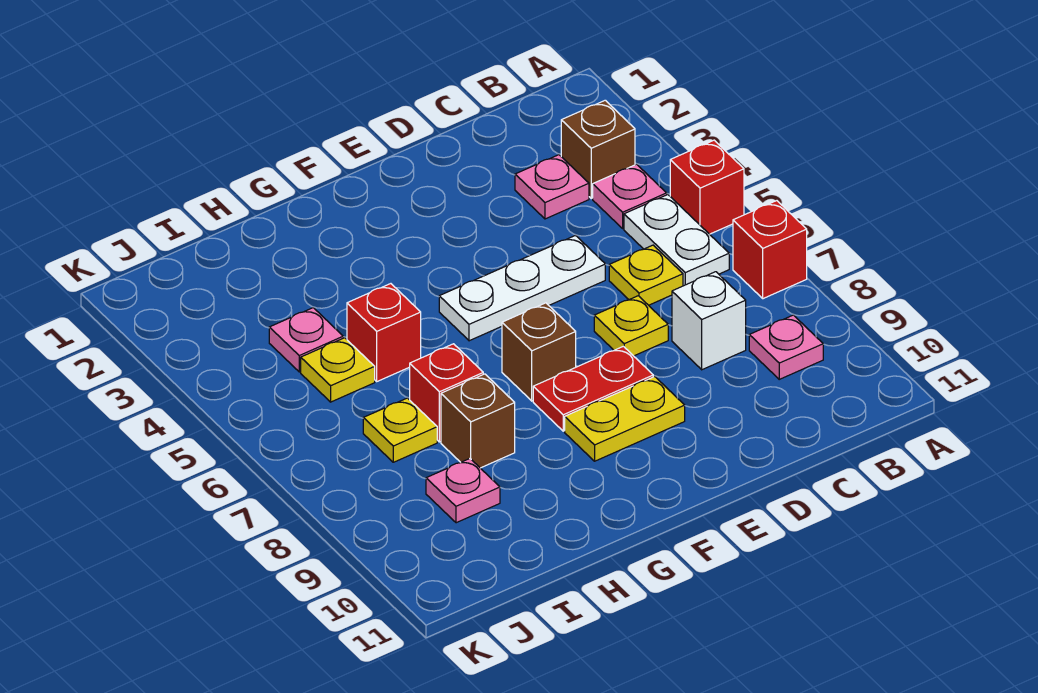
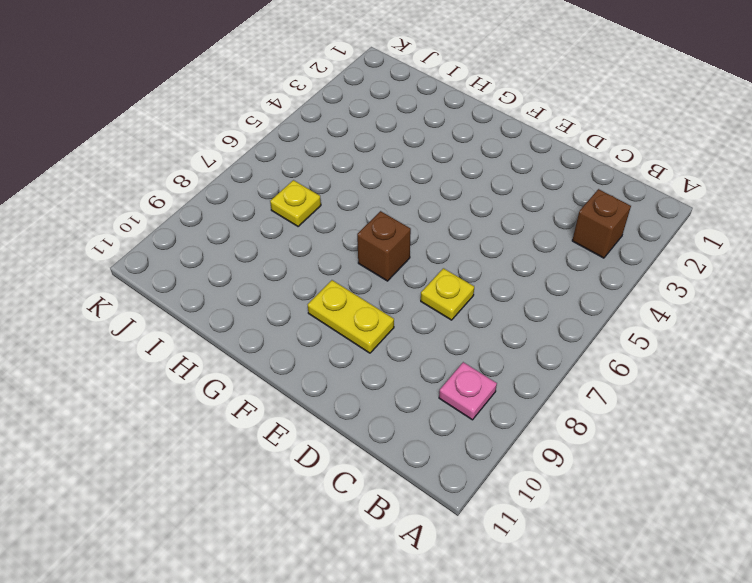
none -> red brick A5 level 1
none -> red brick A7 level 1
none -> pink plate B4 level 1

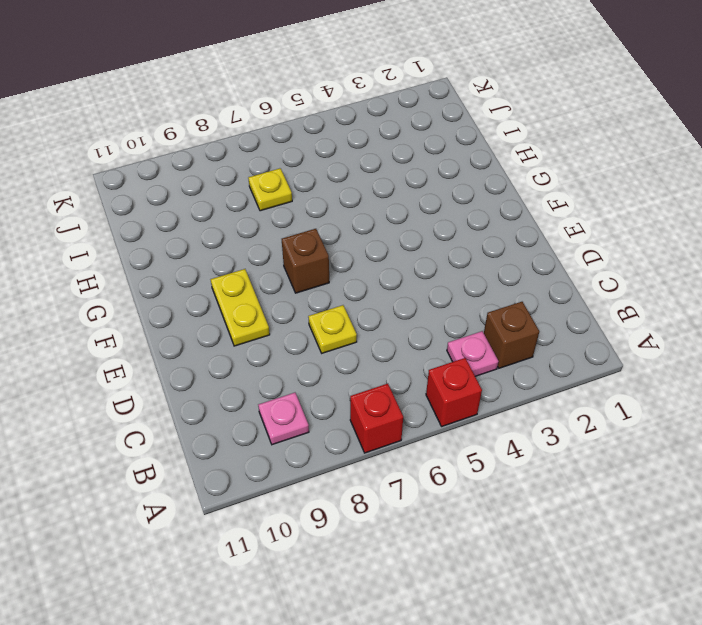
none -> white plate B5:B6 level 1
none -> pink plate C3 level 1
none -> yellow plate C6 level 1

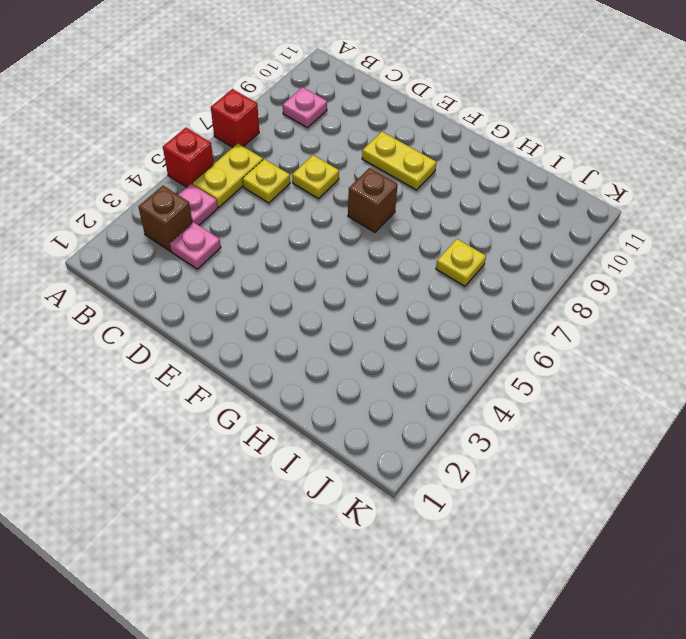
yellow plate B5:B6 level 1 -> white plate B5:B6 level 1
none -> white brick C8 level 1
none -> white plate D5:F5 level 1
none -> red plate E8:F8 level 1

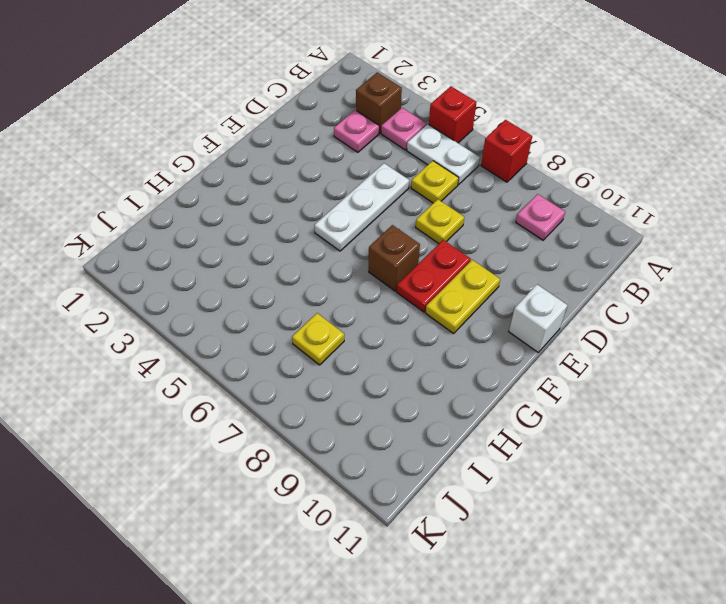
white brick E11 level 1 -> white brick C8 level 1
none -> red brick H5 level 1
none -> red brick H7 level 1
none -> brown brick H8 level 1

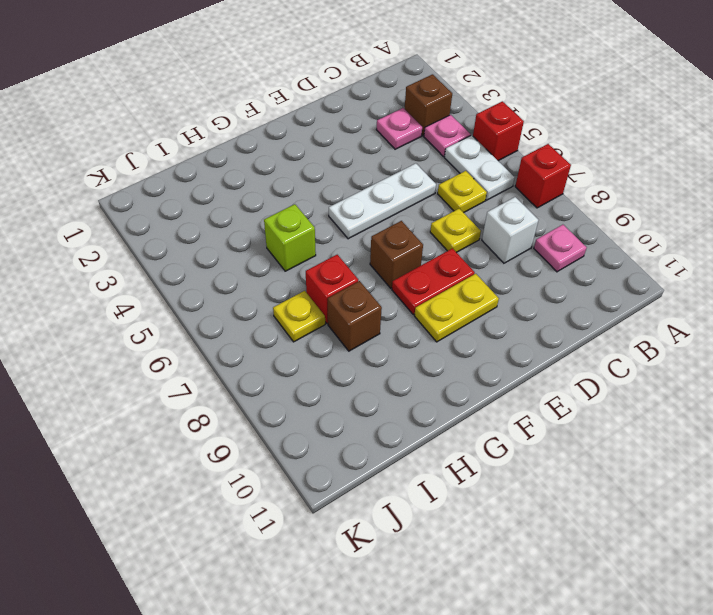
lime brick H5 level 1 -> red brick H5 level 1
none -> pink plate I4 level 1
none -> yellow plate I5 level 1
none -> pink plate I9 level 1

